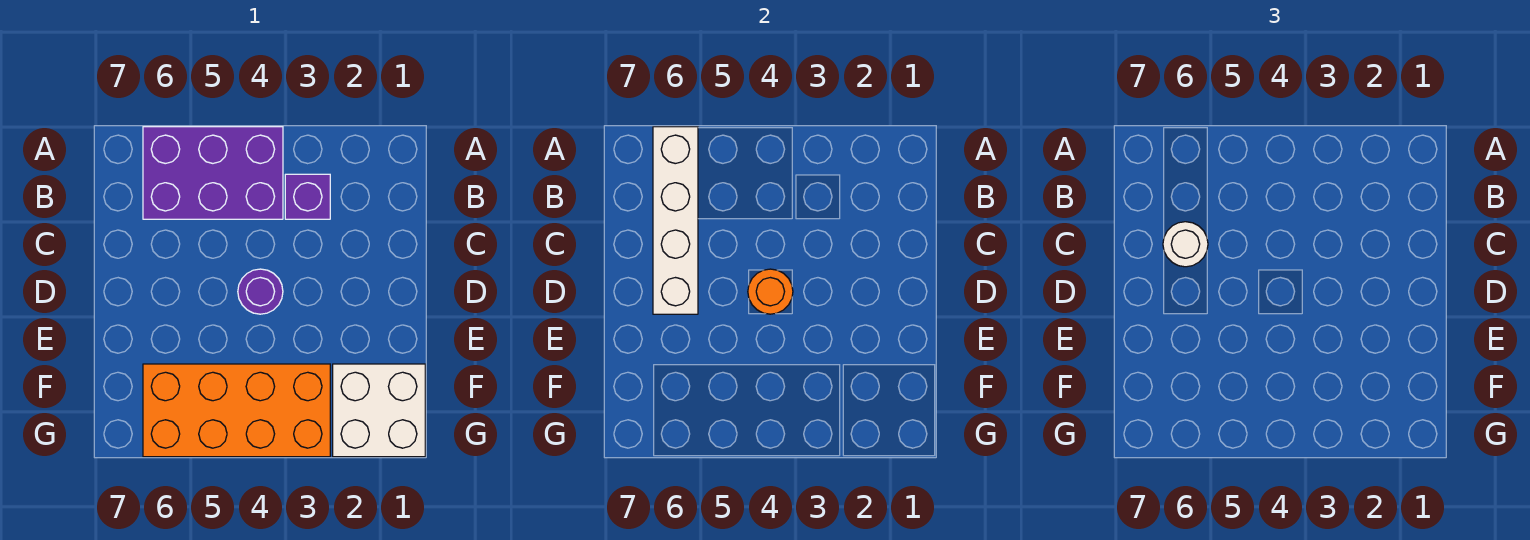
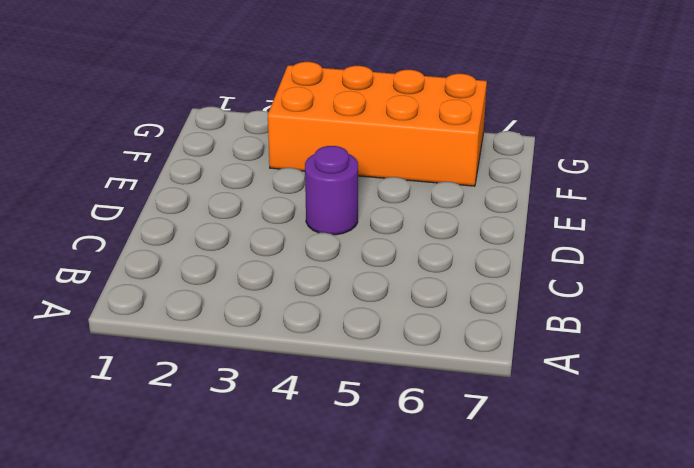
none -> purple brick A4:B6 level 1
none -> purple brick B3 level 1

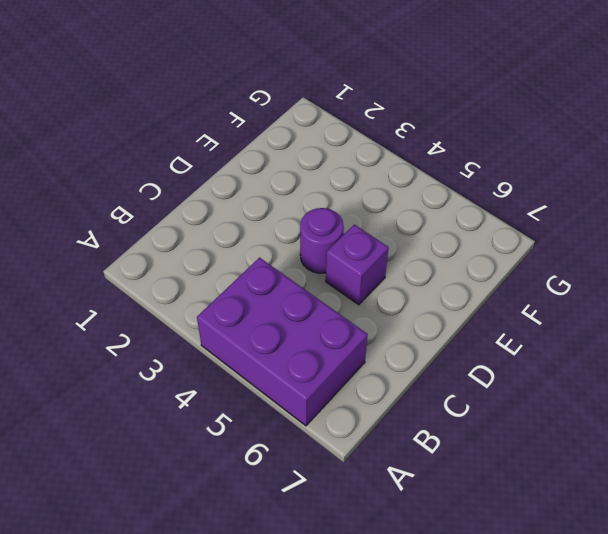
purple brick D5 level 1 -> purple brick B3 level 1
none -> white brick F1:G2 level 1
none -> orange brick F3:G6 level 1

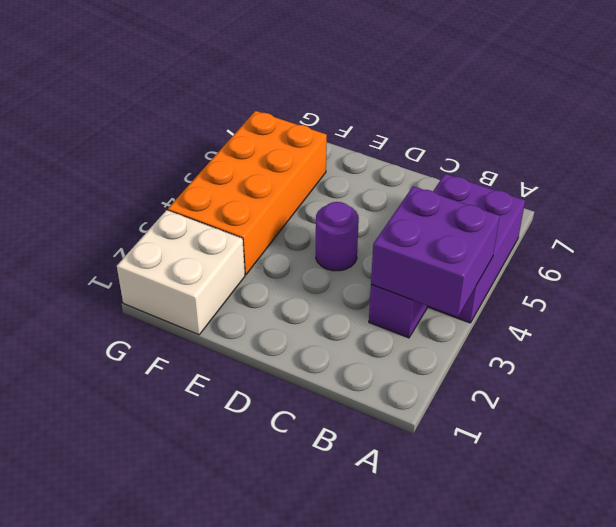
purple brick A3:B4 level 2 -> none
none -> white brick A6:D6 level 2
none -> orange round brick D4 level 2

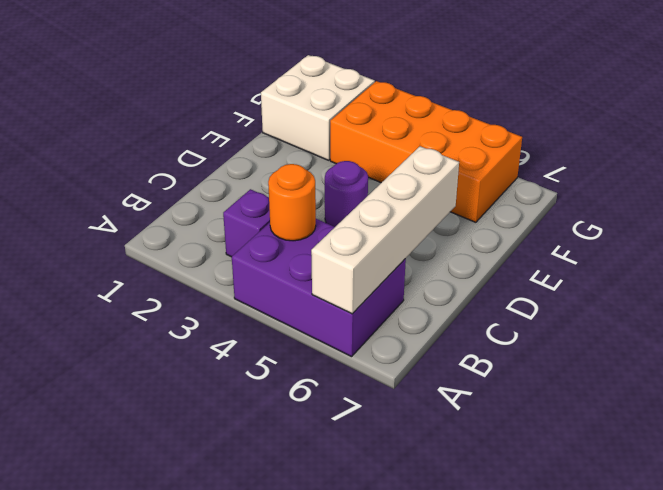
orange round brick B4 level 2 -> orange round brick D4 level 2
none -> white round brick C6 level 3

